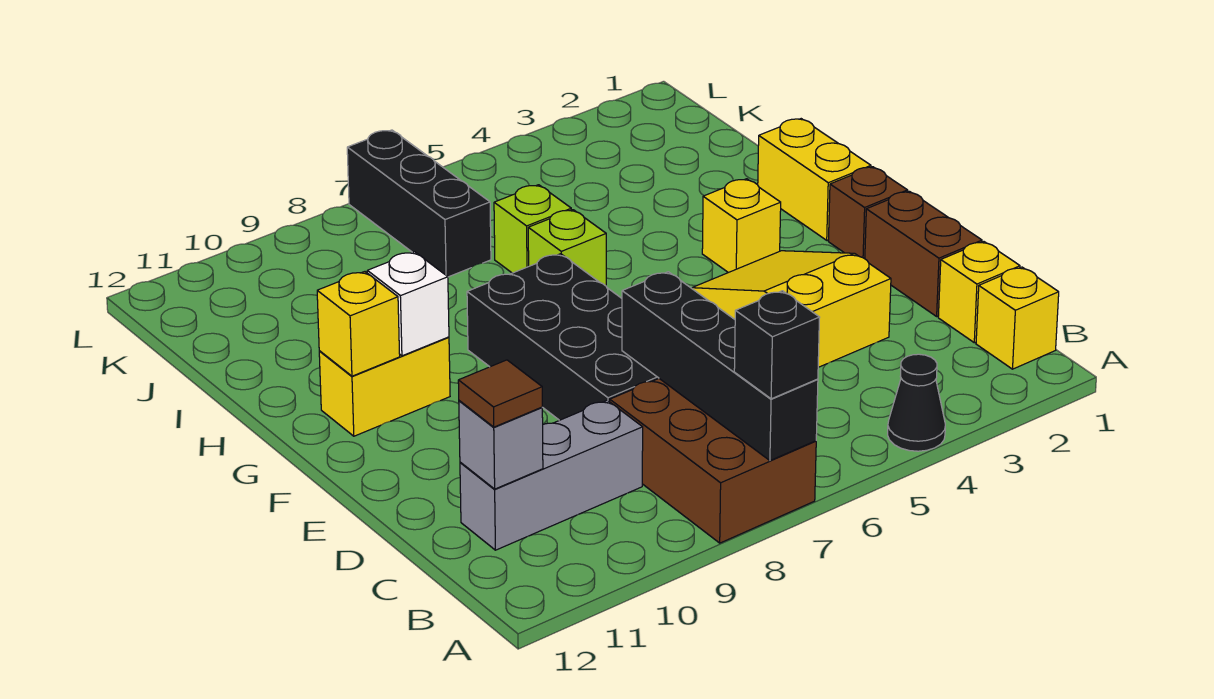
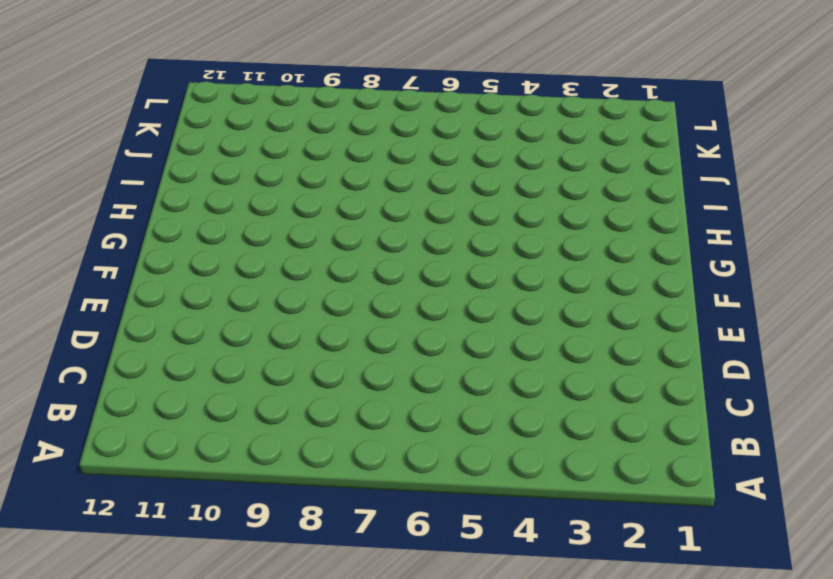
none -> black cone A4 level 1
none -> brown brick A7:C8 level 1
none -> yellow brick B1 level 1

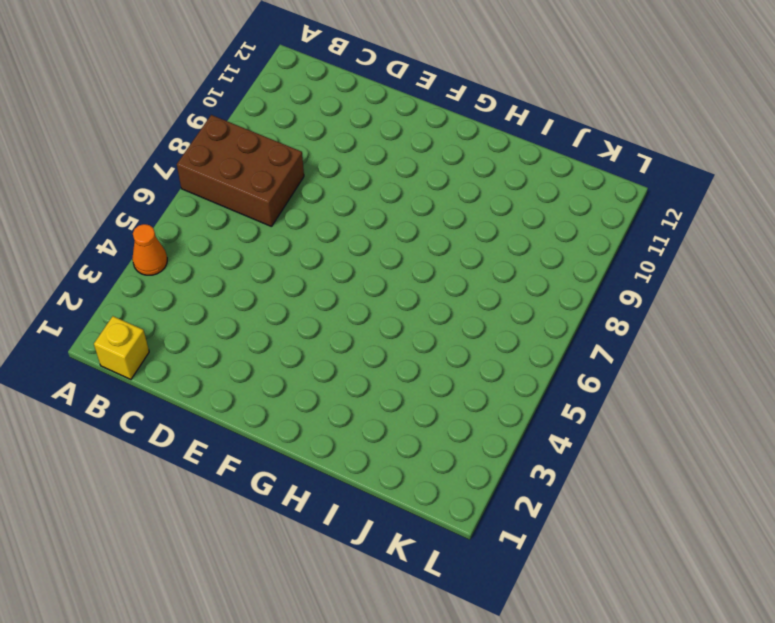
orange cone A4 level 1 -> black cone A4 level 1
none -> yellow brick C1 level 1
none -> grey brick C9:C11 level 1
none -> brown brick D1:E1 level 1

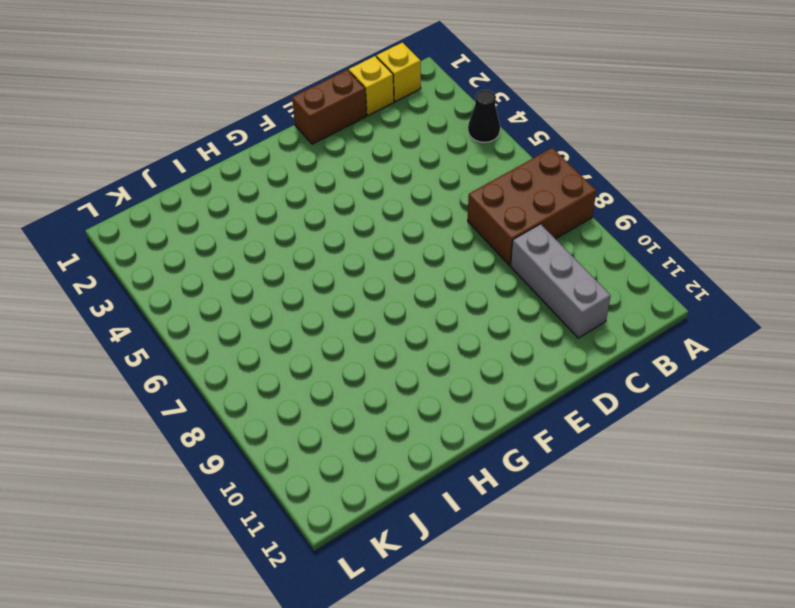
none -> yellow slope D3:F4 level 1 top D
none -> black brick D7:G8 level 1
none -> brown brick F1 level 1

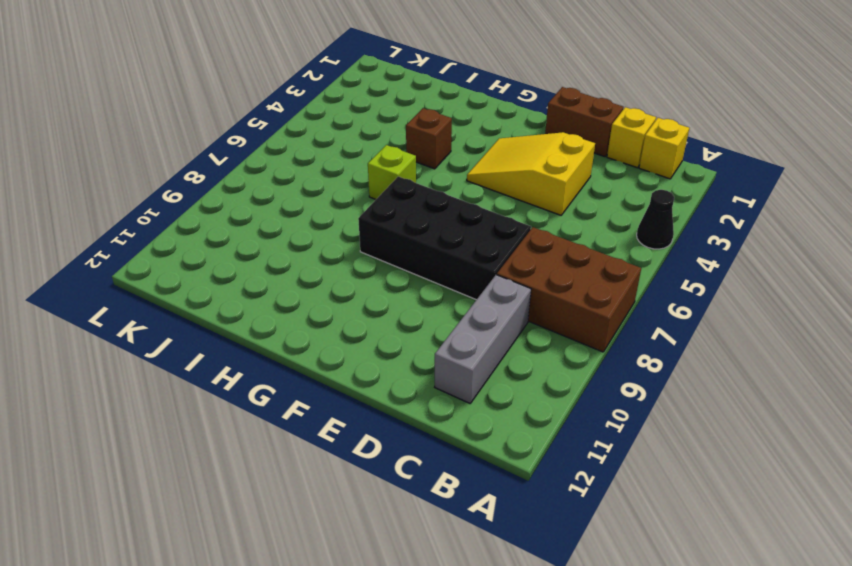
brown brick H4 level 1 -> brown brick F1 level 1
none -> yellow brick G1:H1 level 1
none -> yellow brick G3 level 1
none -> yellow brick G10:G11 level 1

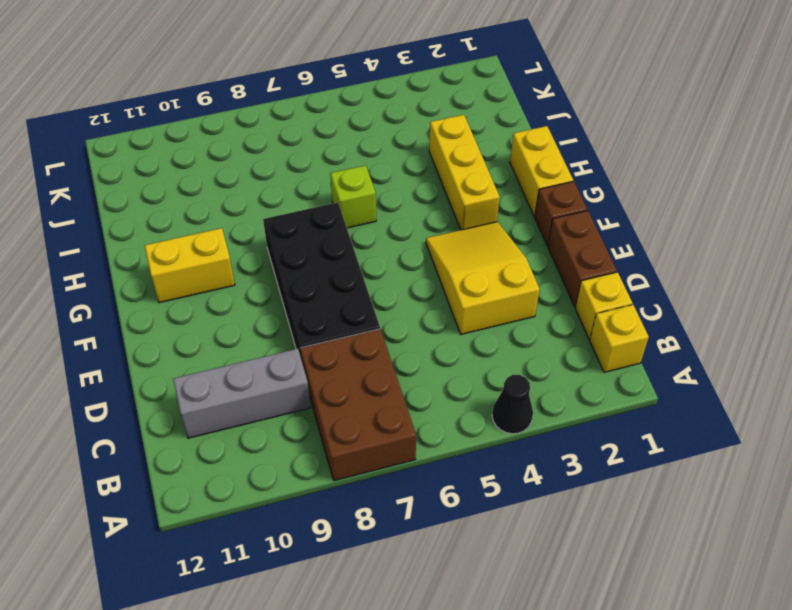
yellow brick G3:I3 level 1 -> yellow brick G3 level 1
none -> lime brick I6 level 1
none -> black brick J7:L7 level 1
none -> black brick A7:D7 level 2

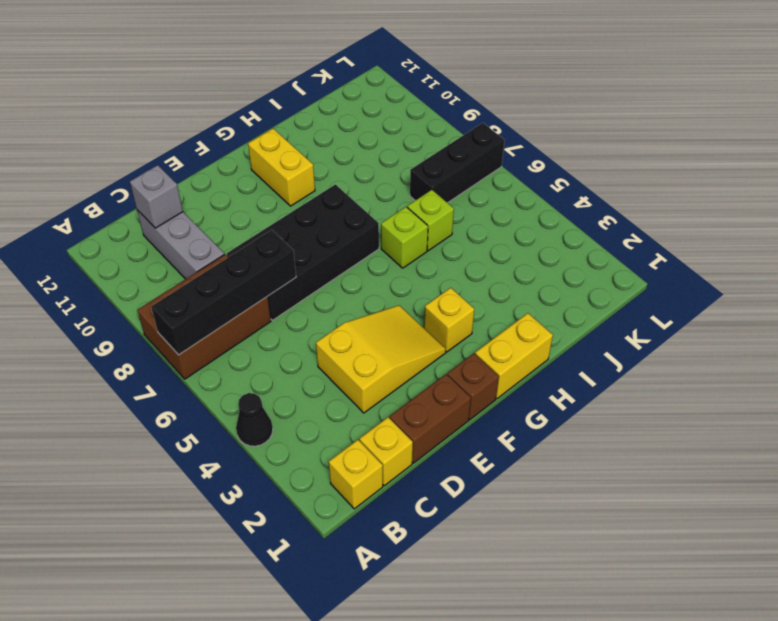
none -> white brick G10 level 2
none -> yellow brick G11 level 2
none -> black brick A7 level 3

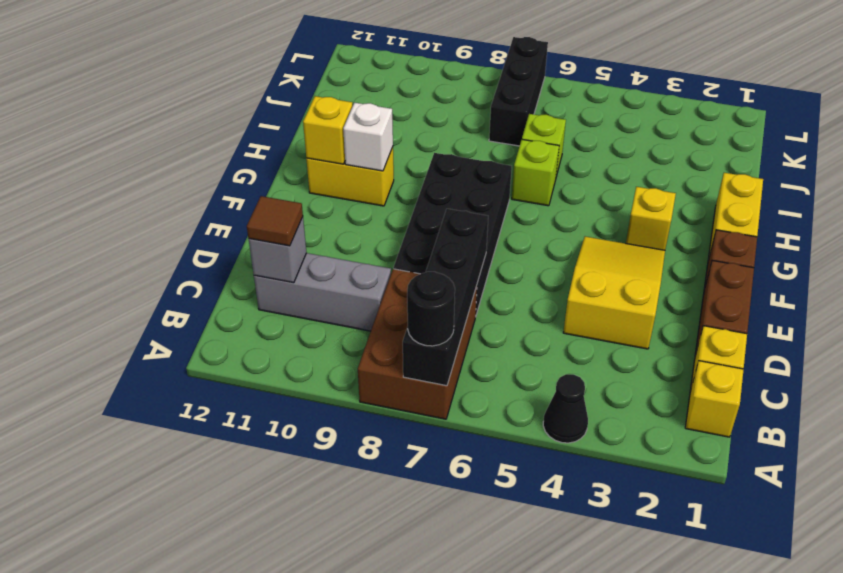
black round brick A7 level 3 -> black brick A7 level 3

